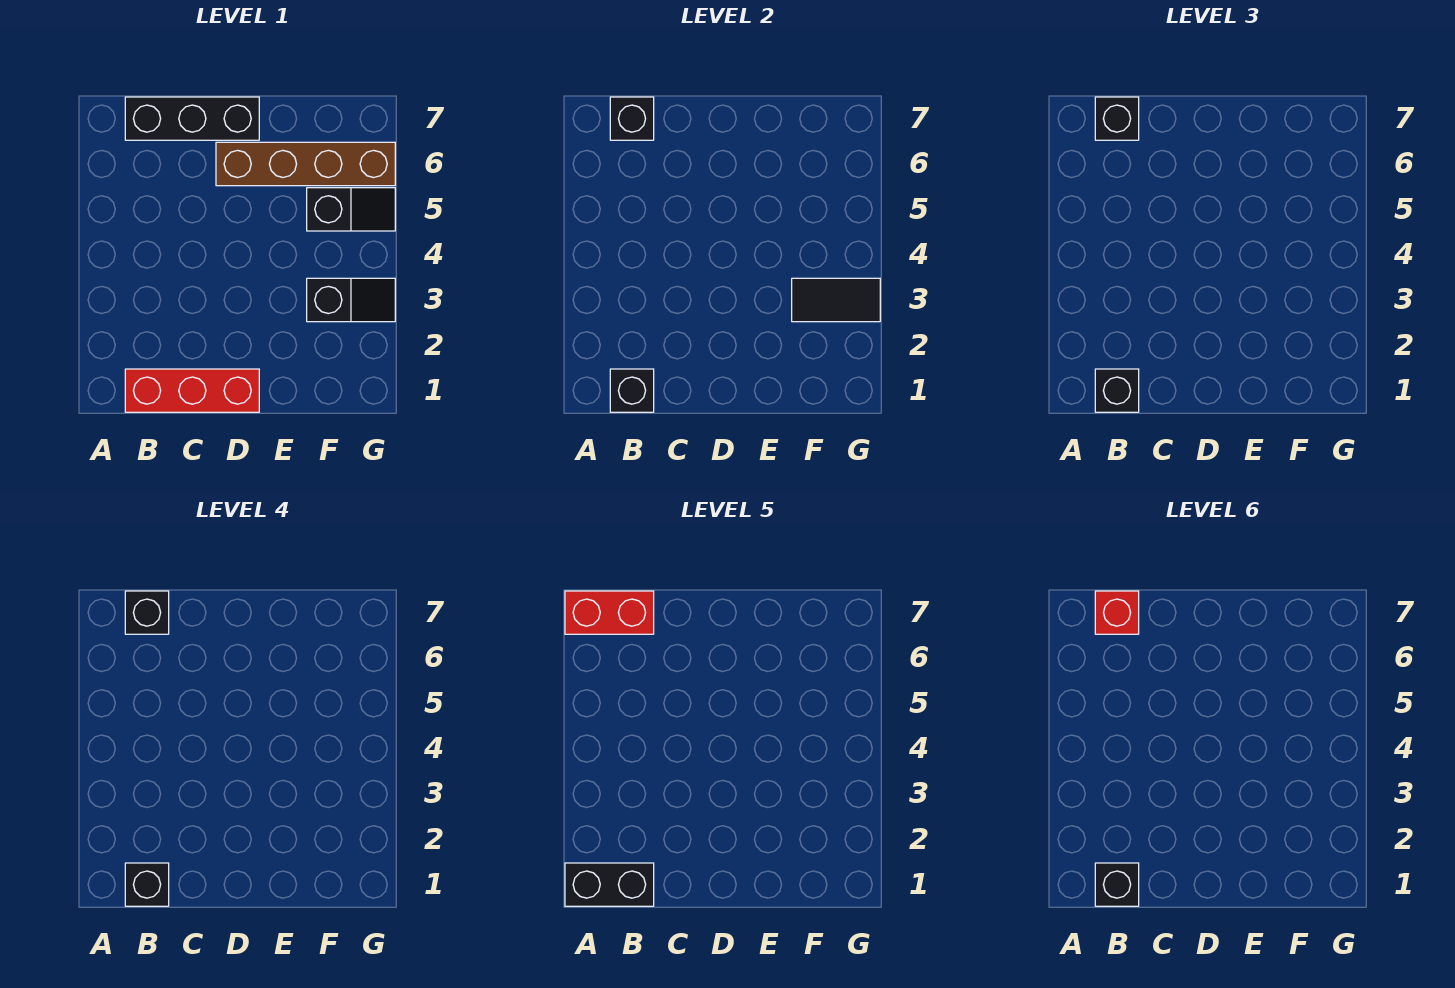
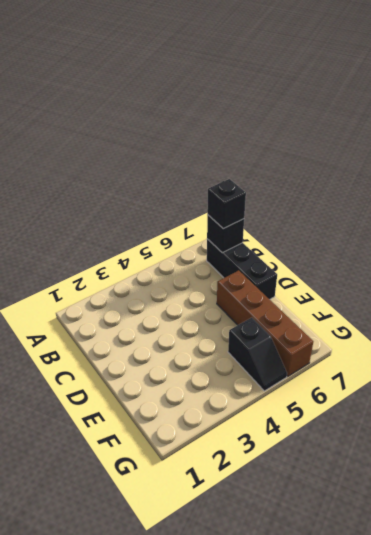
none -> red brick B1:D1 level 1
none -> black slope F3:G3 level 1 top F
none -> black brick B1 level 2

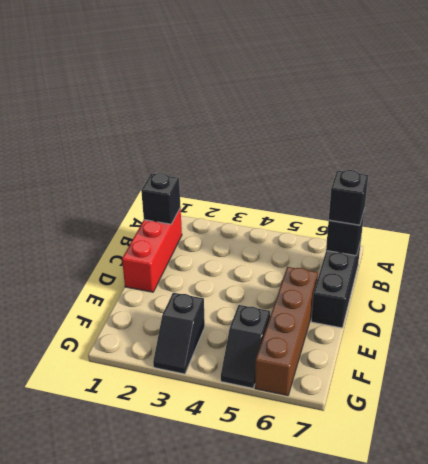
none -> black tile F3:G3 level 2
none -> black brick B1 level 3
none -> black brick B1 level 4

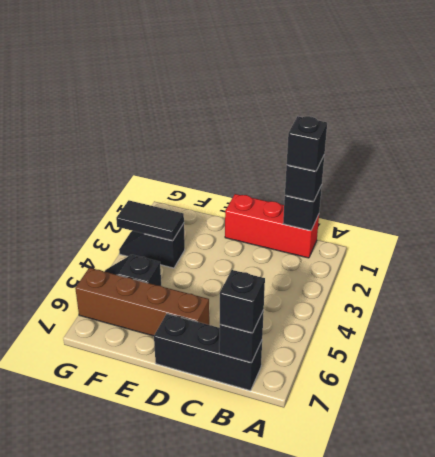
none -> black brick B7 level 4
none -> black brick A1:B1 level 5
none -> red brick A7:B7 level 5

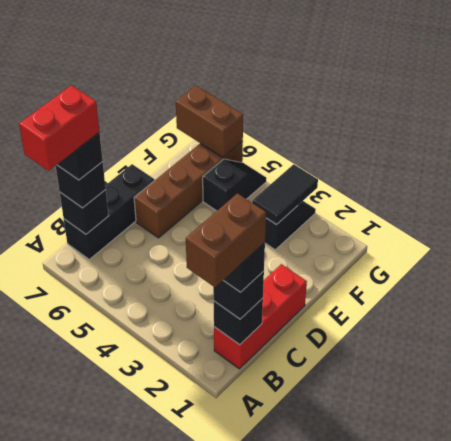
brown brick A1:B1 level 5 -> black brick A1:B1 level 5
brown brick G6:G7 level 2 -> none
none -> black brick B1 level 6
none -> red brick B7 level 6

